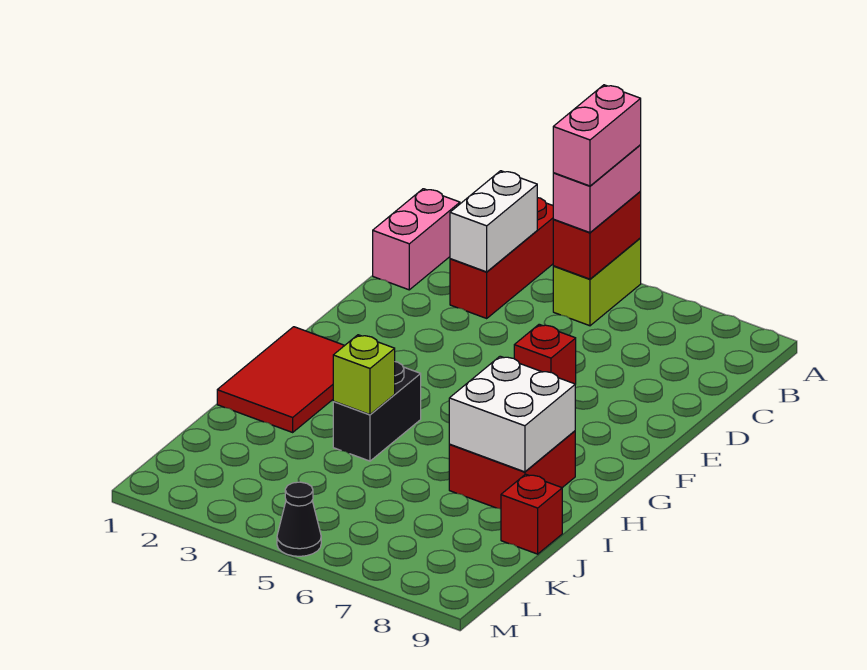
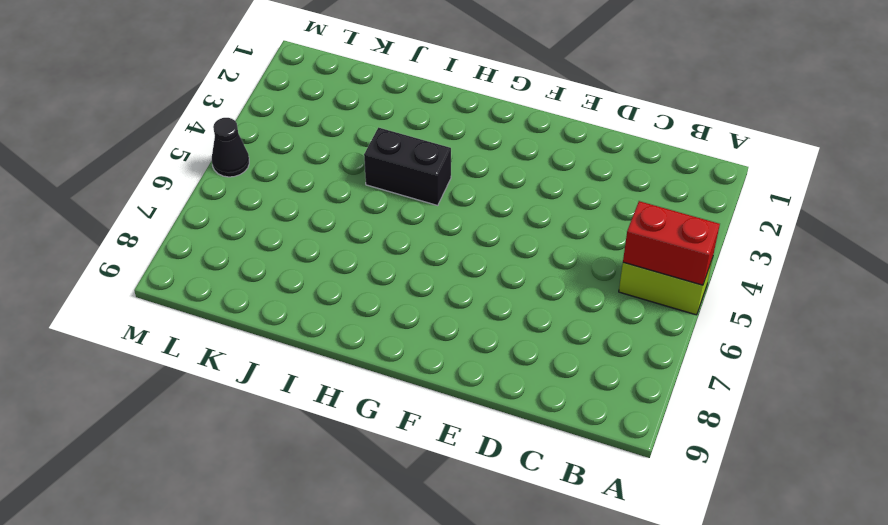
none -> red brick A3:C3 level 1
none -> pink brick B1:C1 level 1
none -> red brick E6 level 1

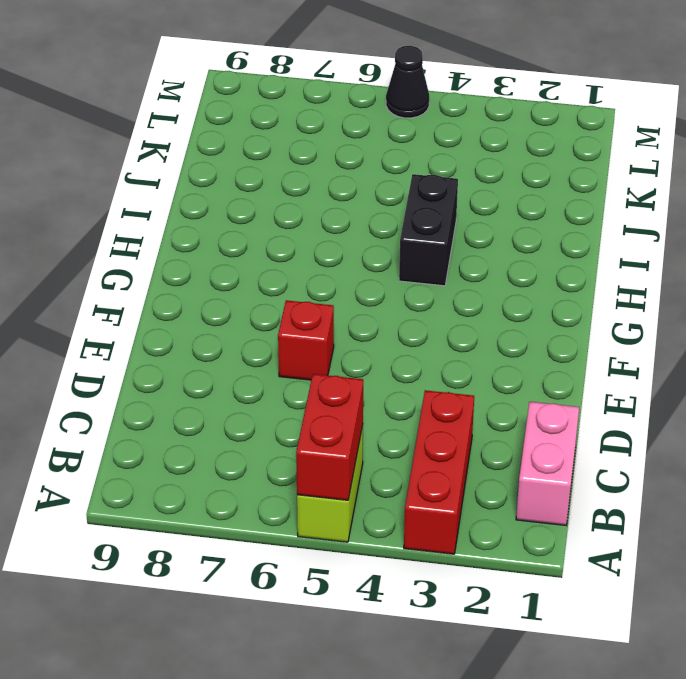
none -> red tile G1:I2 level 1
none -> red brick H7:I8 level 1
none -> red brick J9 level 1

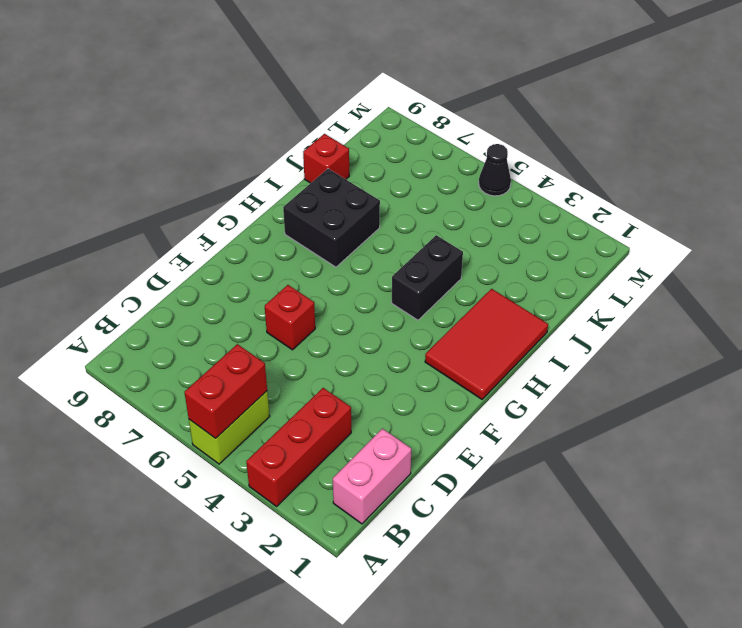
black brick H7:I8 level 1 -> red brick H7:I8 level 1
none -> white brick B3:C3 level 2
none -> white brick H7:I8 level 2
none -> lime brick I4 level 2

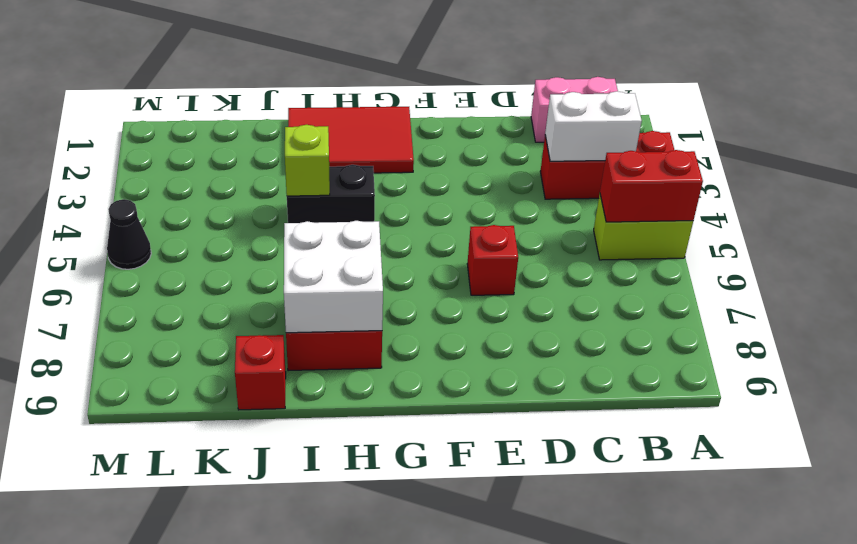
none -> pink brick A5:B5 level 3
none -> pink brick A5:B5 level 4

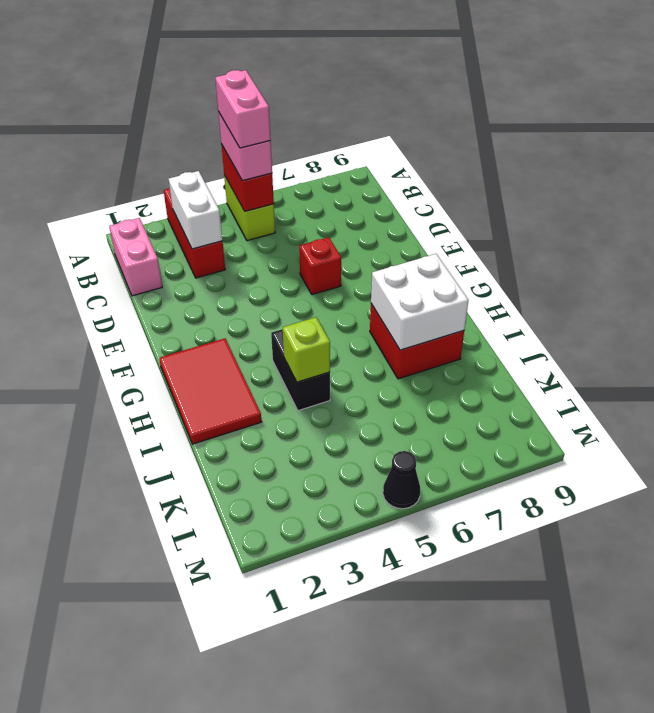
none -> red brick J9 level 1

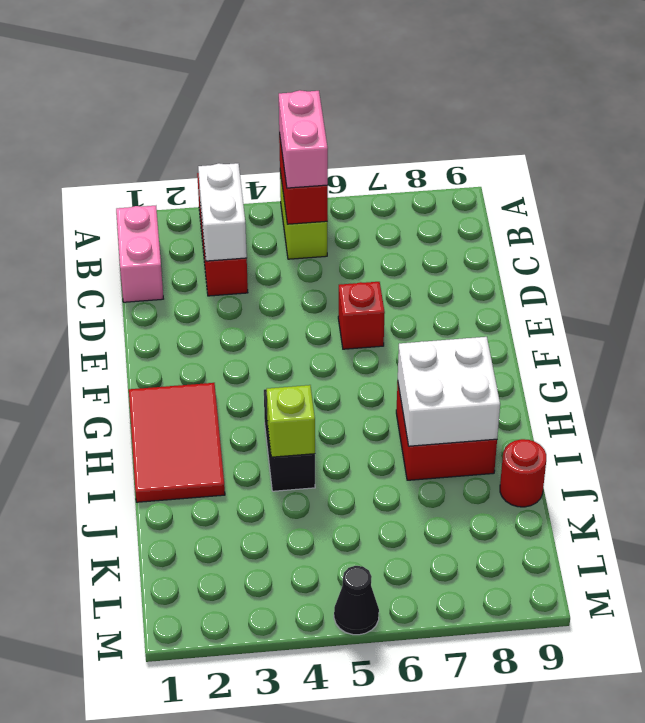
red round brick J9 level 1 -> red brick J9 level 1
none -> pink brick A5:B5 level 4

